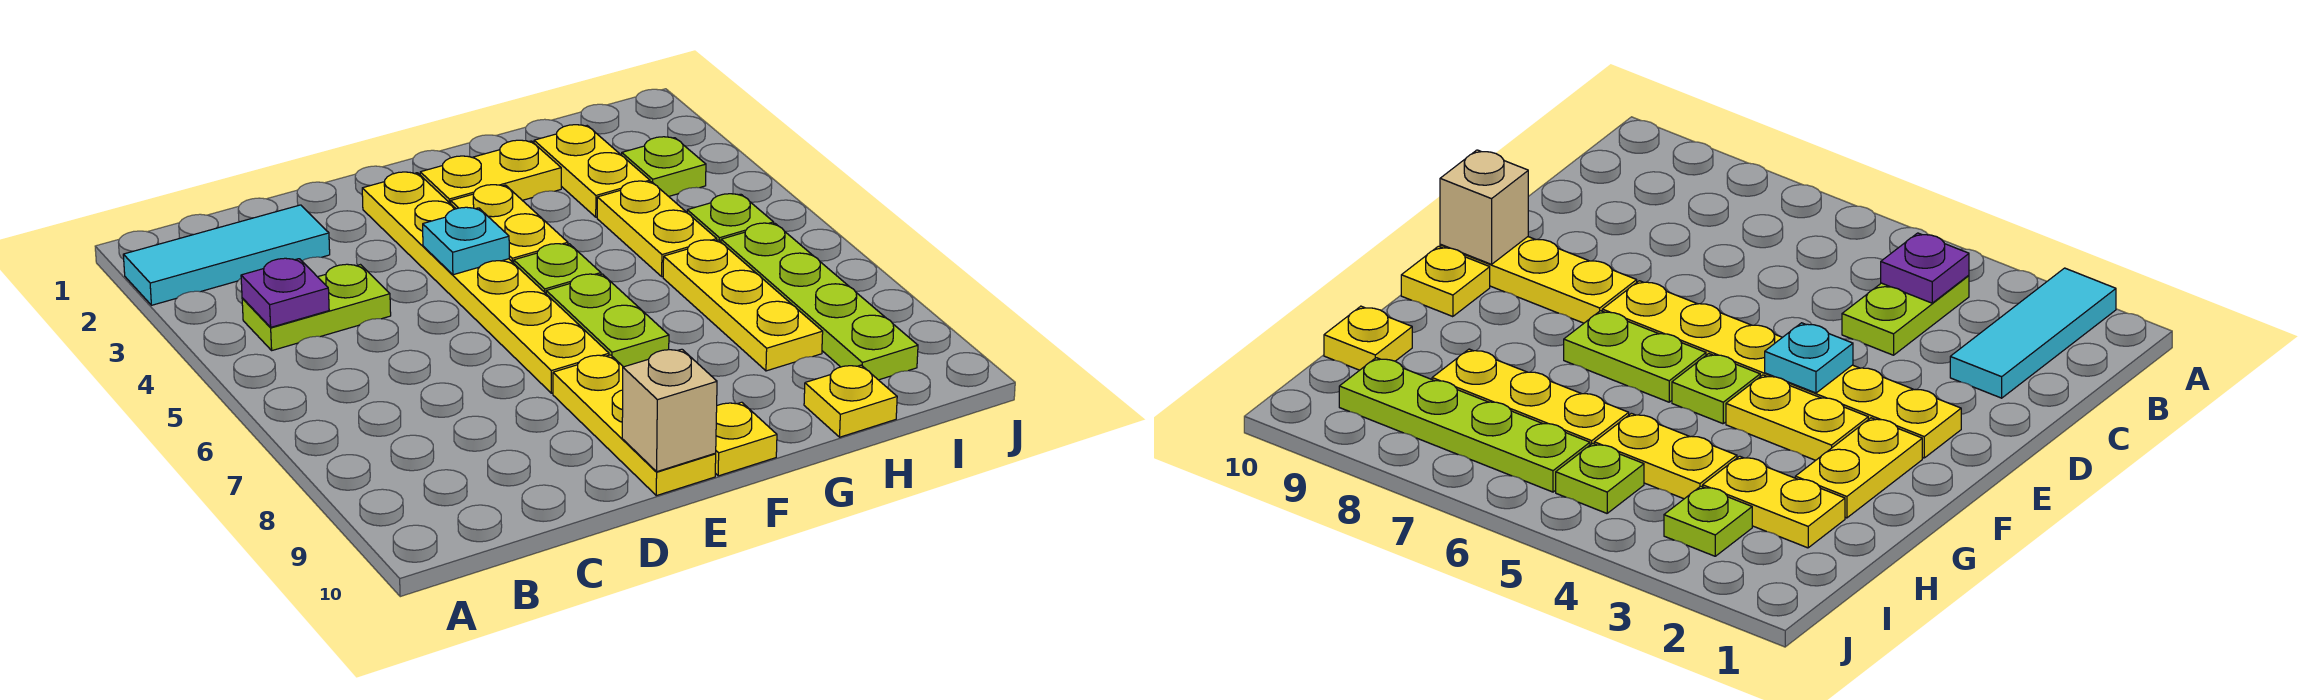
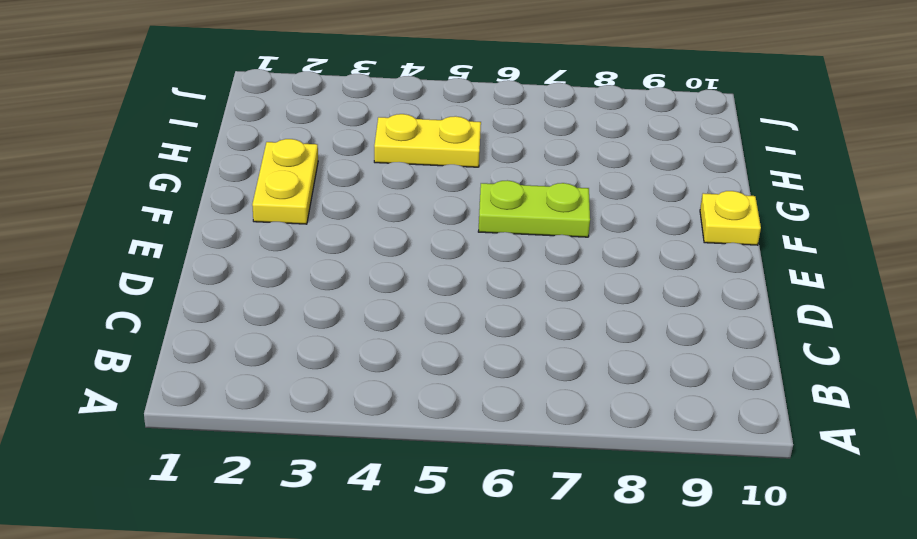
none -> cyan tile A2:C2 level 1
none -> lime plate B4:C4 level 1
none -> yellow plate E2:E7 level 1

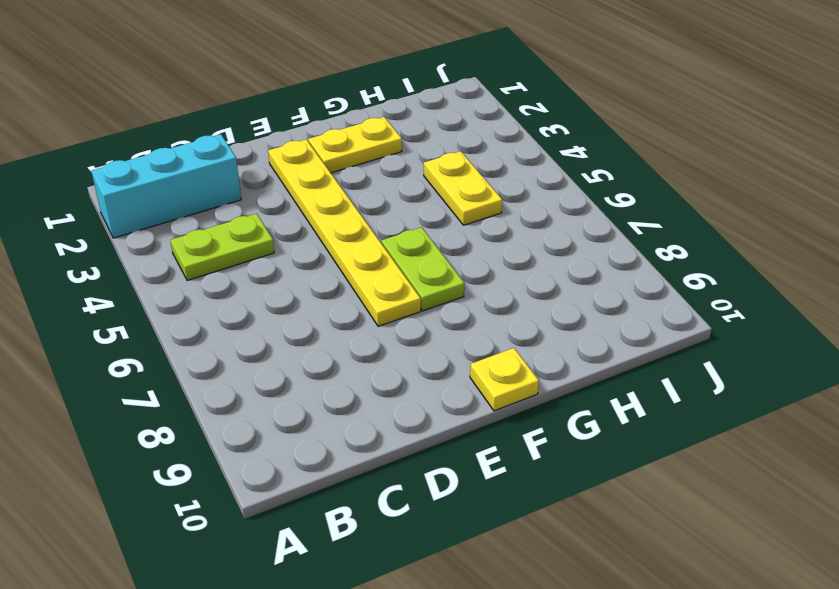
cyan brick A2:C2 level 1 -> cyan tile A2:C2 level 1
none -> yellow plate E8:E10 level 1
none -> yellow plate F3:F4 level 1
none -> lime plate F5 level 1

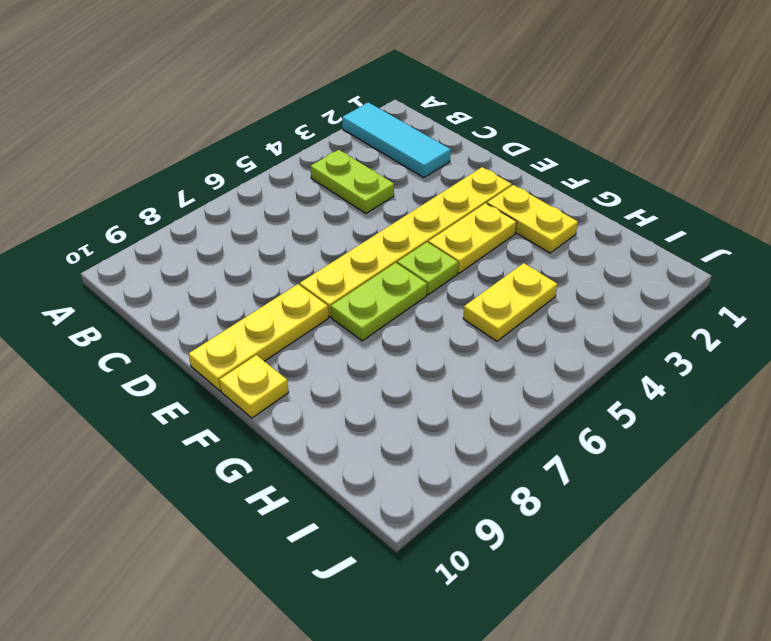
none -> yellow plate H2:H3 level 1
none -> yellow plate H6:H8 level 1
none -> yellow plate H10 level 1

